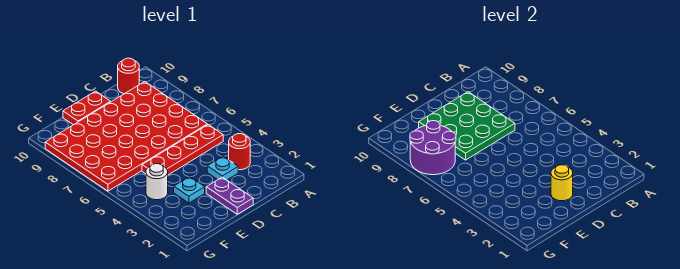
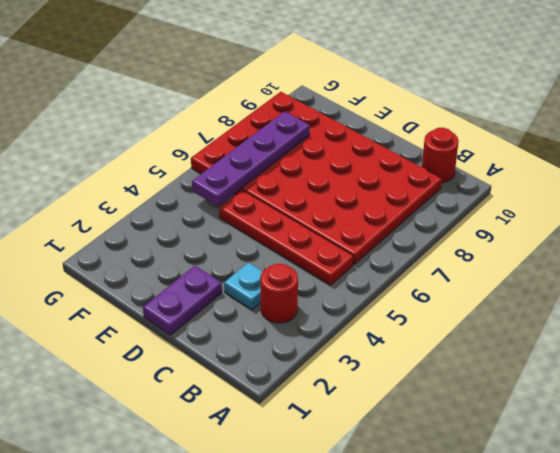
purple plate F5:F8 level 2 -> purple round brick F7:G8 level 2
none -> red plate D10:E10 level 1
none -> cyan plate E3 level 1
none -> white round brick F4 level 1

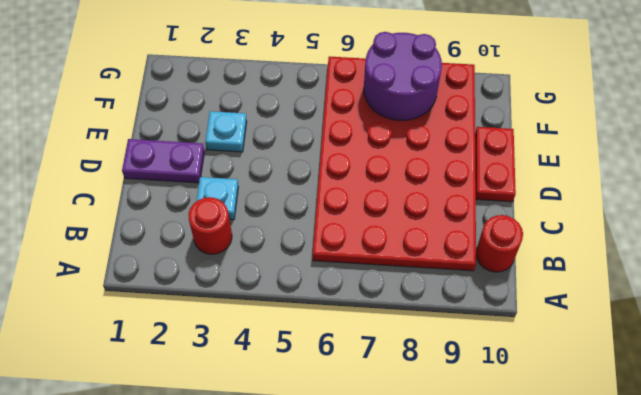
none -> red plate B5:E5 level 1
none -> white round brick F4 level 1
none -> green plate C7:E9 level 2

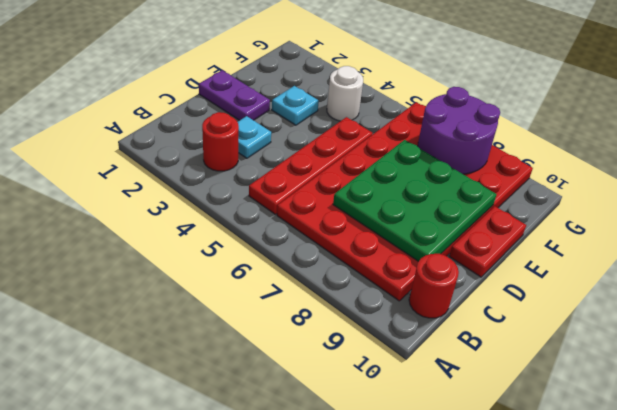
none -> yellow round brick D2 level 2

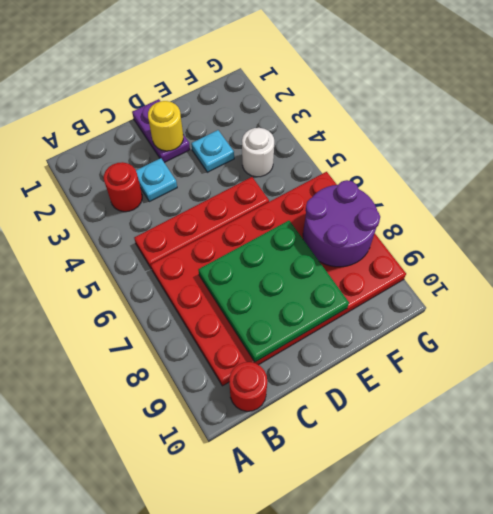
none -> red plate D10:E10 level 1

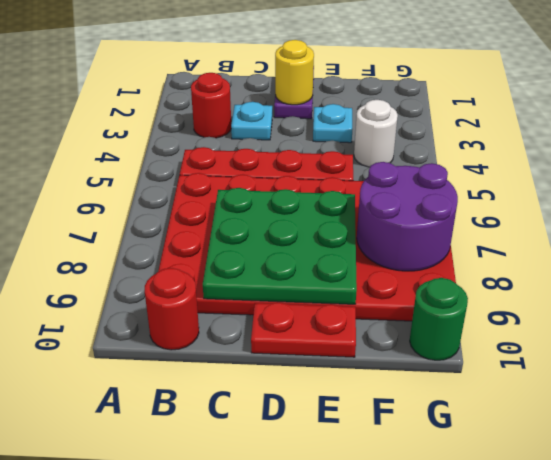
green round brick G10 level 1 -> none

